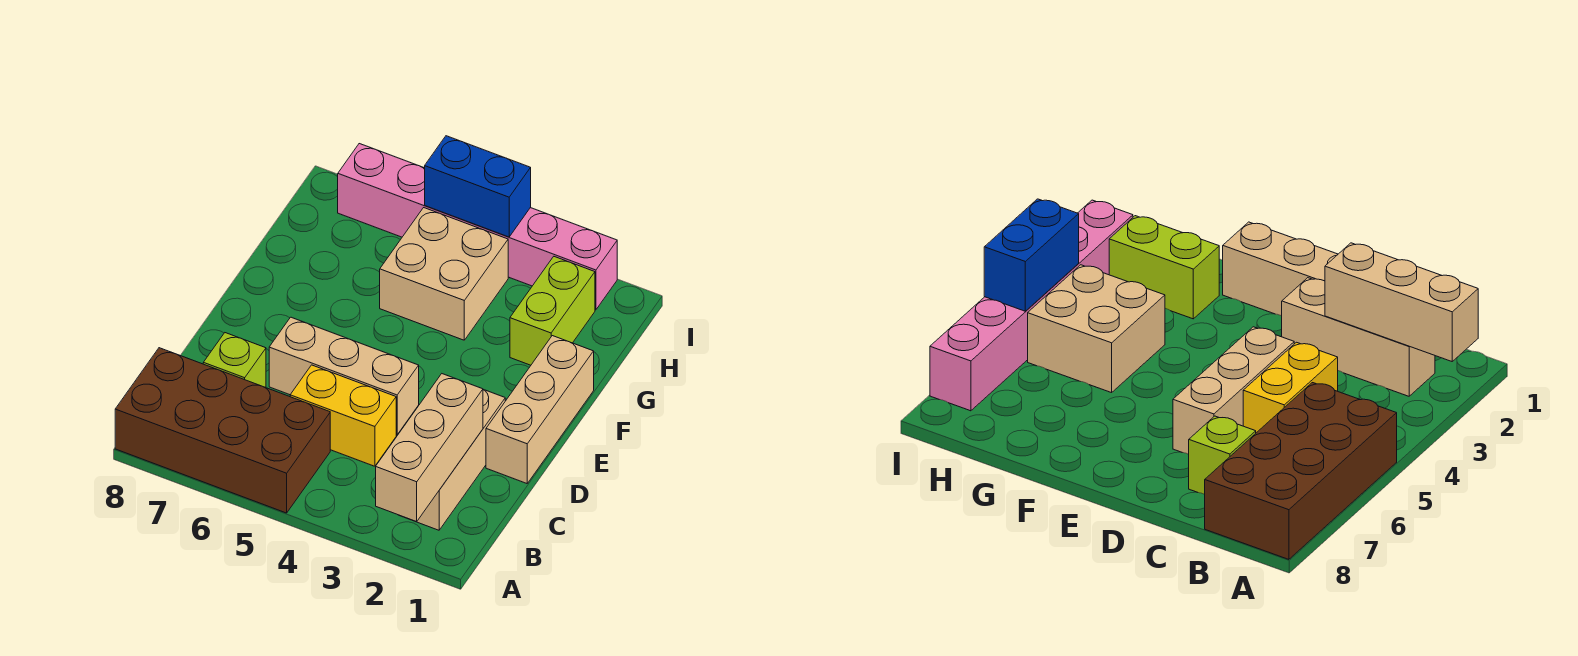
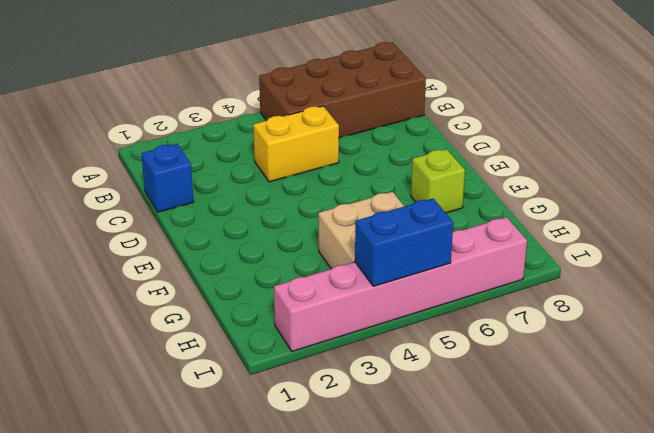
blue brick C1 level 1 -> none
lime brick F7 level 1 -> lime brick C7 level 1
none -> tan brick B2:D2 level 1
none -> tan brick D1:F1 level 1

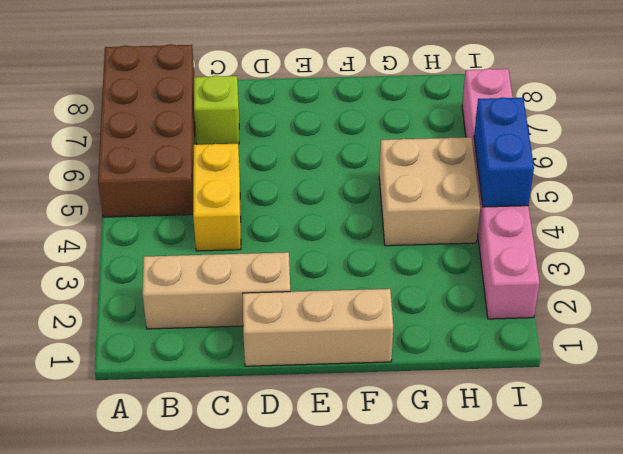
none -> tan brick D4:D6 level 1
none -> lime brick G2:H2 level 1

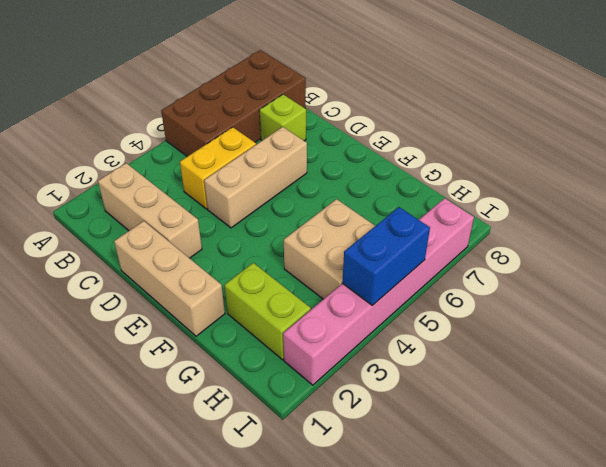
none -> tan brick A2:C2 level 2

